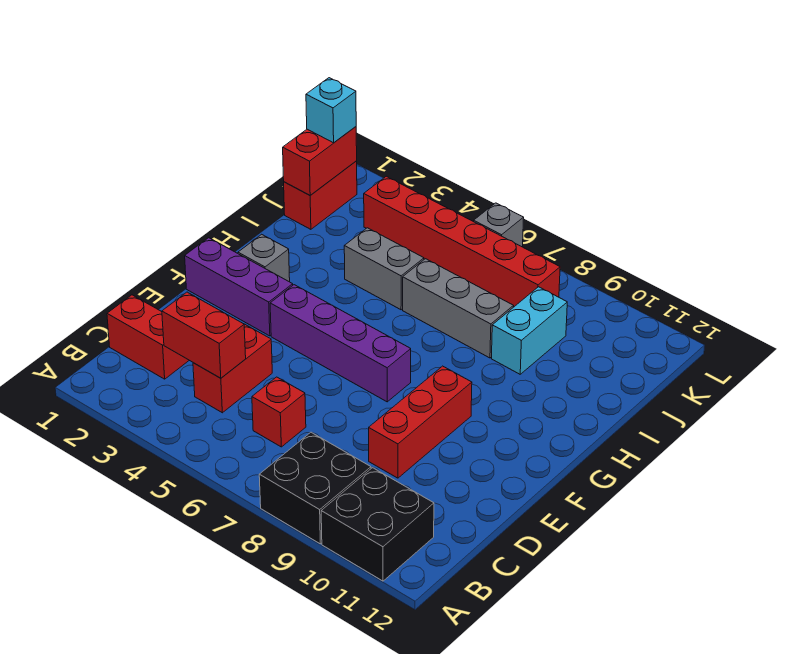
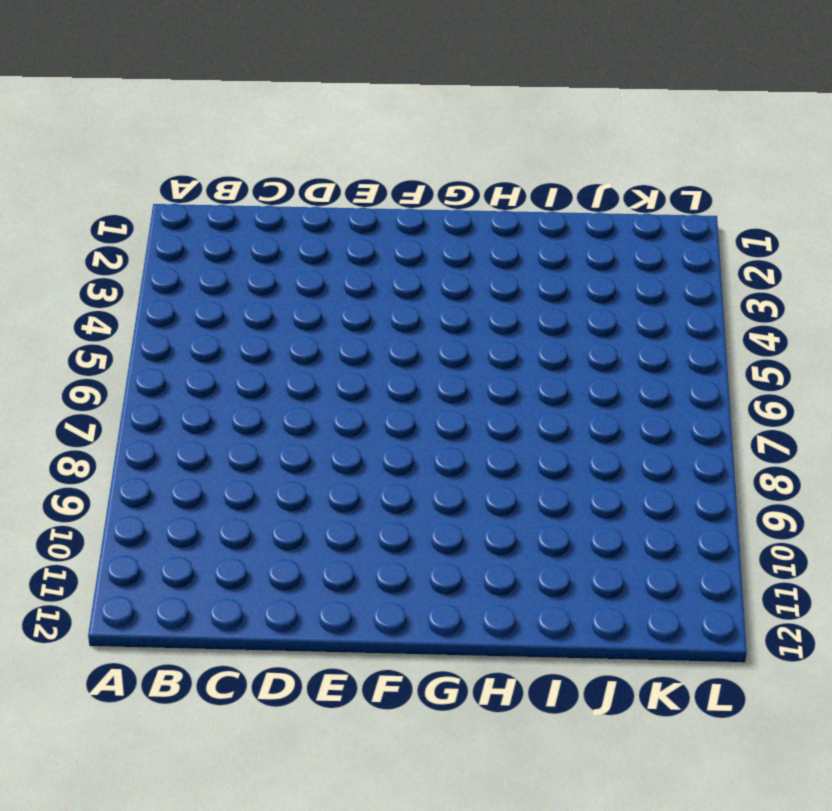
none -> black brick A8:B9 level 1
none -> black brick A10:B11 level 1
none -> red brick C1:C2 level 1

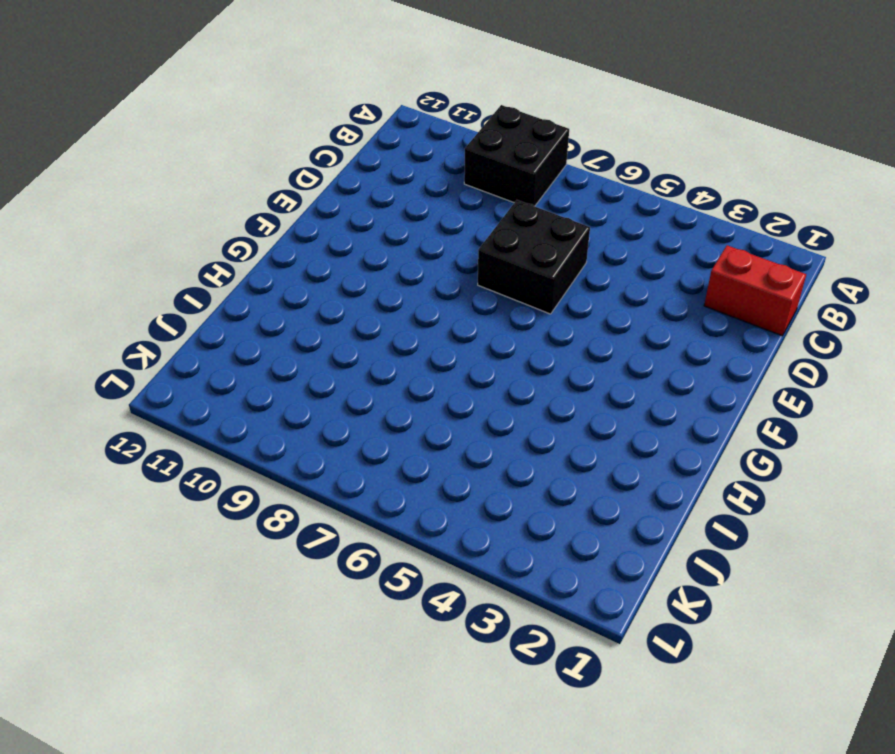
black brick D6:E7 level 1 -> black brick A10:B11 level 1
none -> red brick C4:D4 level 1
none -> red brick C6 level 1
none -> red brick D9:F9 level 1

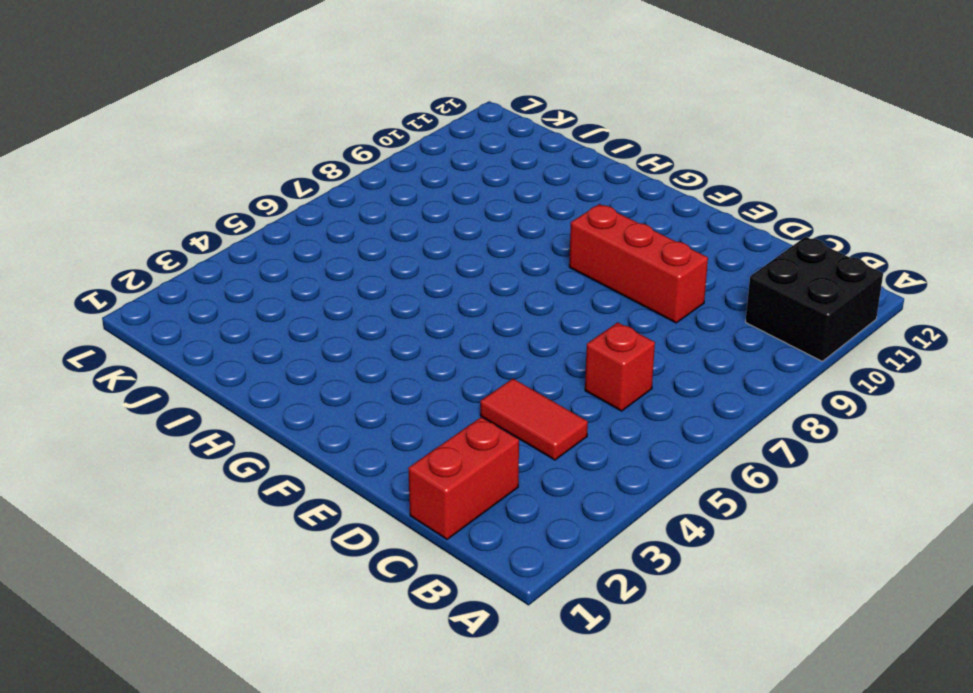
red tile C4:D4 level 1 -> red brick C4:D4 level 1
none -> black brick A8:B9 level 1
none -> purple brick F1:F3 level 1
none -> purple brick F4:F7 level 1

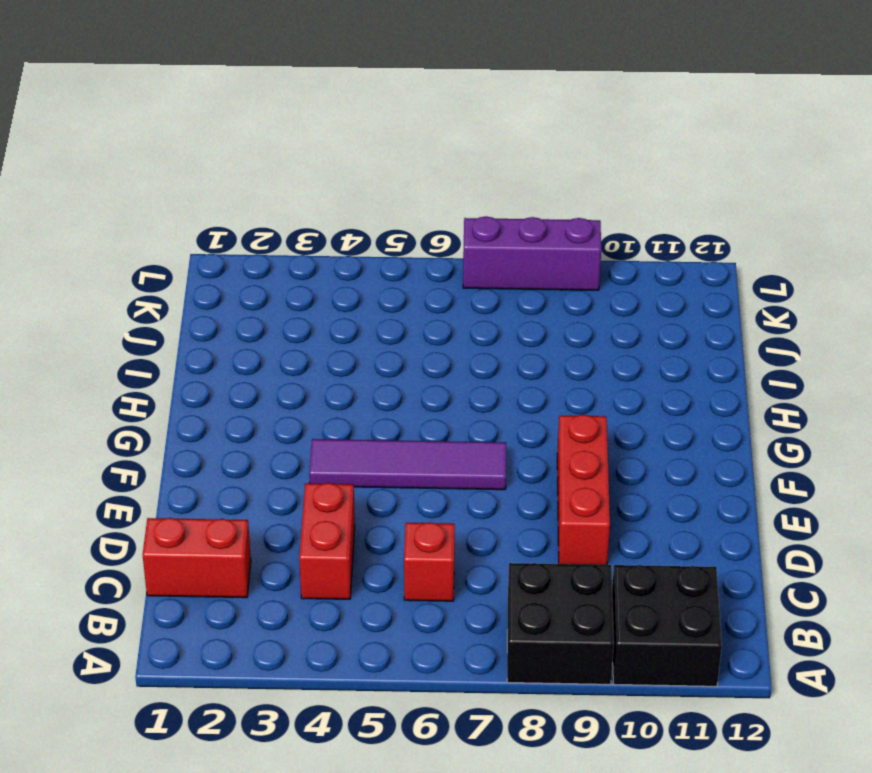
purple tile F4:F7 level 1 -> purple brick F4:F7 level 1
purple brick L7:L9 level 1 -> purple brick F1:F3 level 1
none -> grey brick G2 level 1
none -> grey brick I4:I5 level 1
none -> grey brick I6:I8 level 1

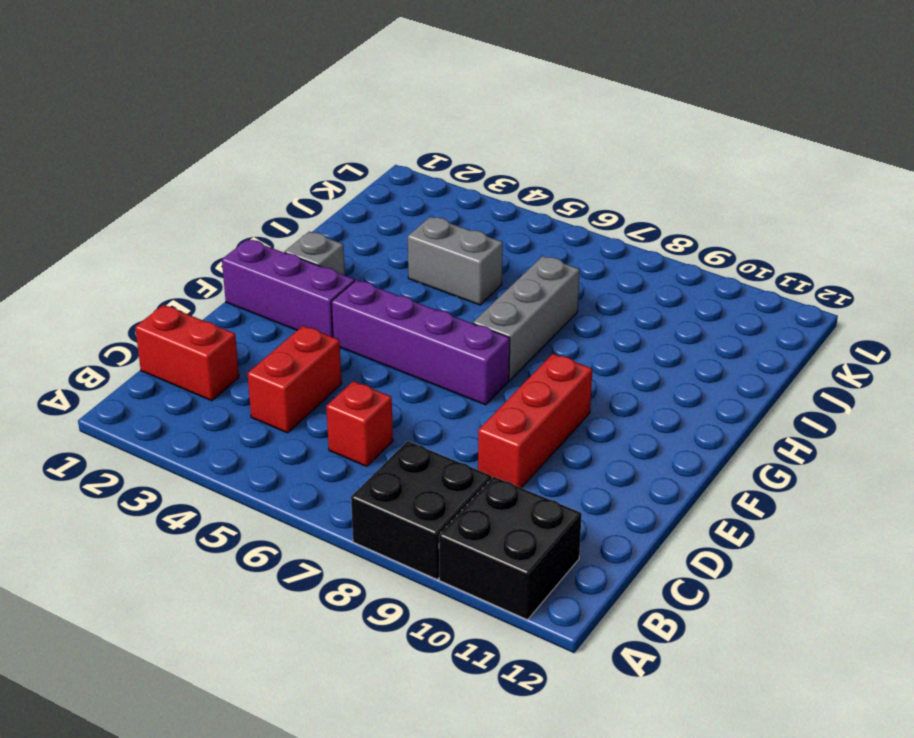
grey brick G7:I7 level 1 -> grey brick I6:I8 level 1
none -> cyan brick I9:J9 level 1
none -> red brick J1:K1 level 1
none -> red brick K3:K8 level 1

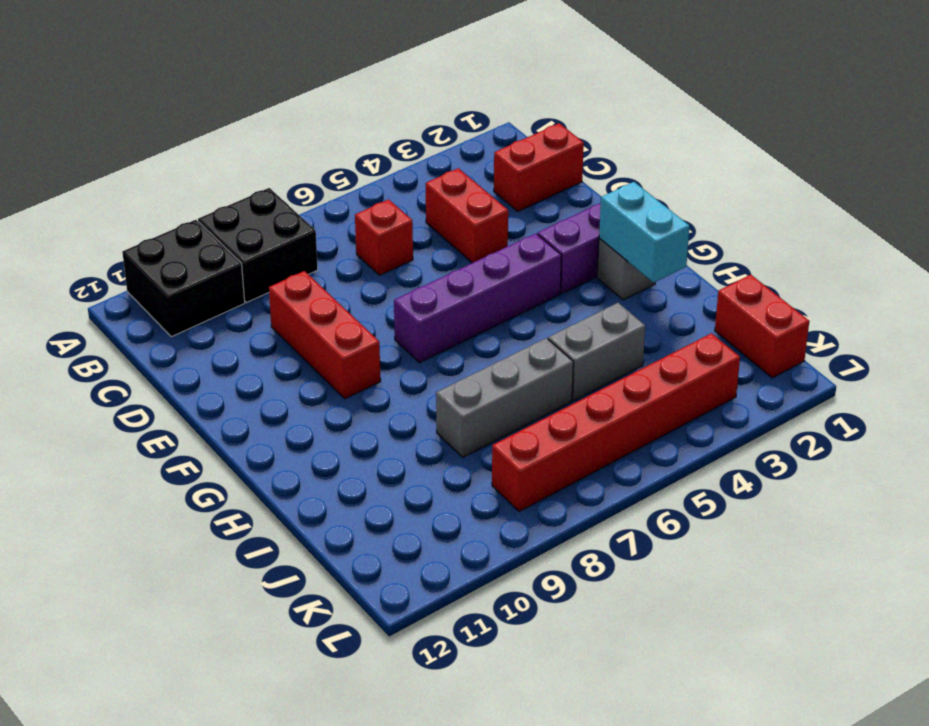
cyan brick G2:H2 level 2 -> cyan brick I9:J9 level 1
none -> grey brick L6 level 1
none -> red brick C3:C4 level 2
none -> red brick J1:K1 level 2

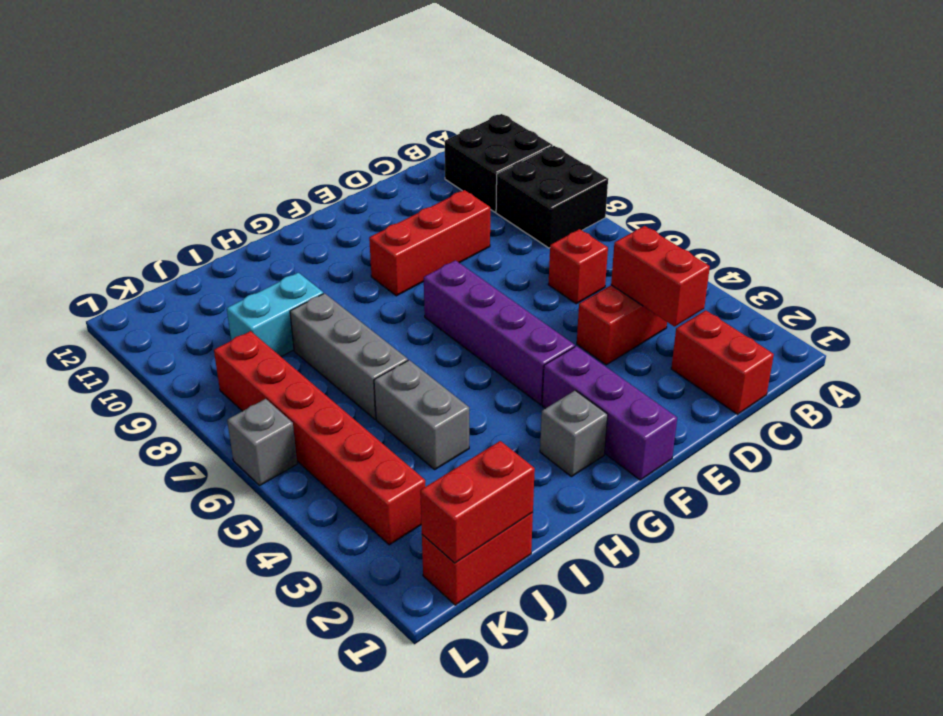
none -> cyan brick K1 level 3

